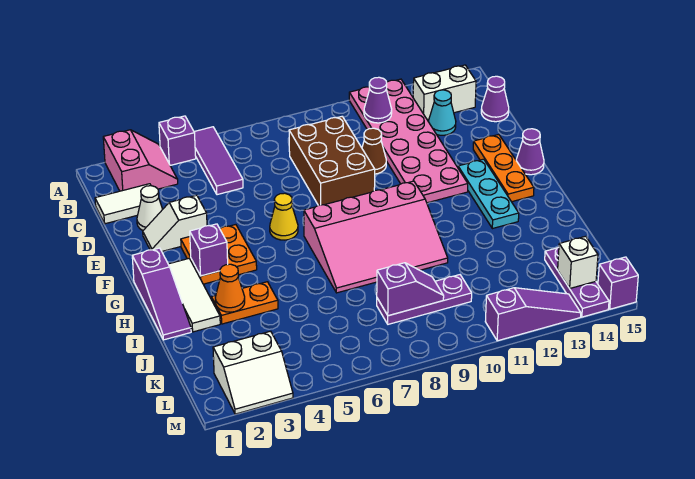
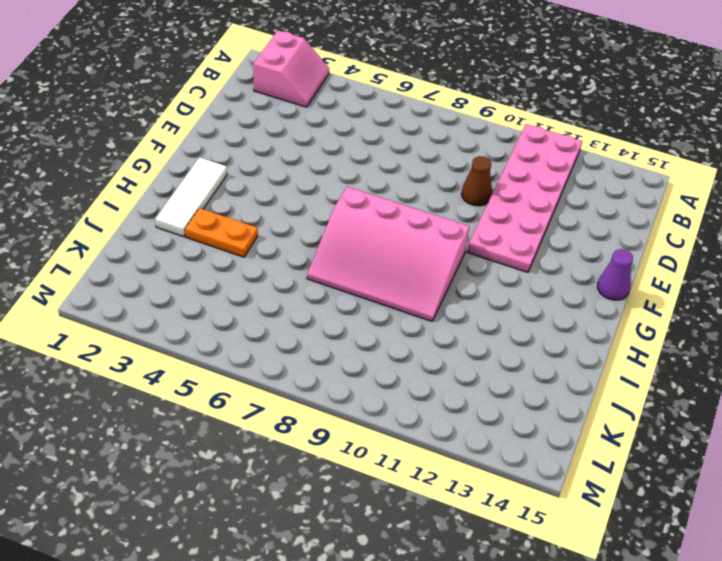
none -> purple brick A4 level 1
none -> purple tile A5:C5 level 1
none -> white brick B13:B14 level 1
none -> white tile C1:C2 level 1

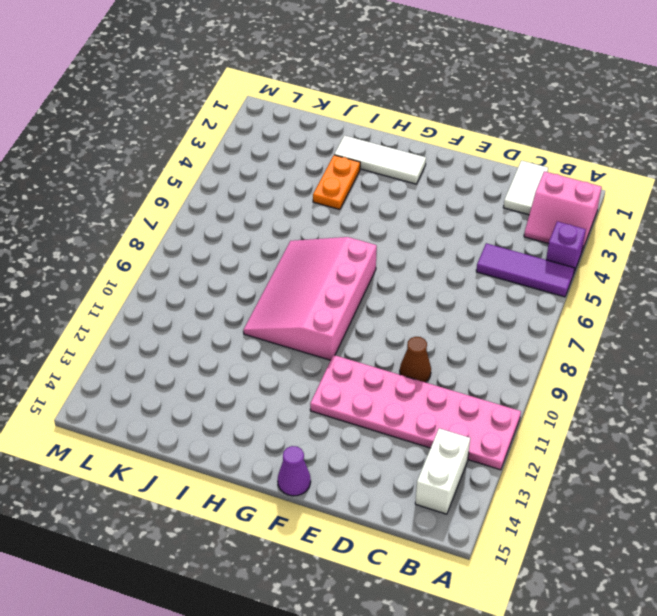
none -> brown brick C8:E9 level 1
none -> cyan cone C13 level 1
none -> purple cone C15 level 1
none -> white cone D2 level 1

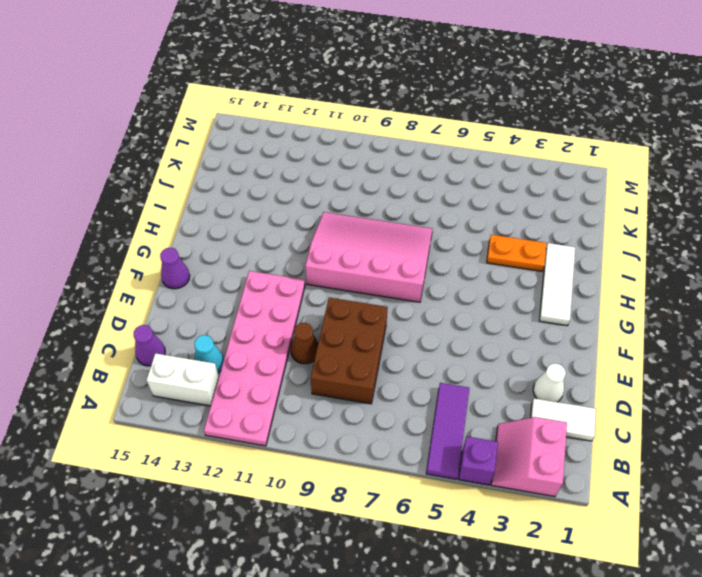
none -> white slope E2:E3 level 1 top 3
none -> orange plate E14:G14 level 1
none -> orange plate F3:G4 level 1
none -> yellow cone F6 level 1

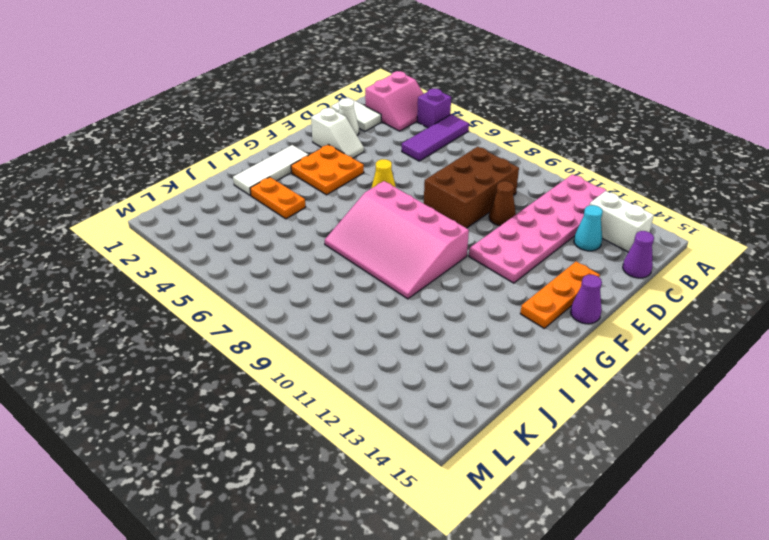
white slope E2:E3 level 1 top 2 -> white slope E2:E3 level 1 top 3
none -> cyan plate F13:H13 level 1
none -> purple slope G1:I1 level 1 top G
none -> purple plate K8:K10 level 1
none -> purple plate K14:M14 level 1

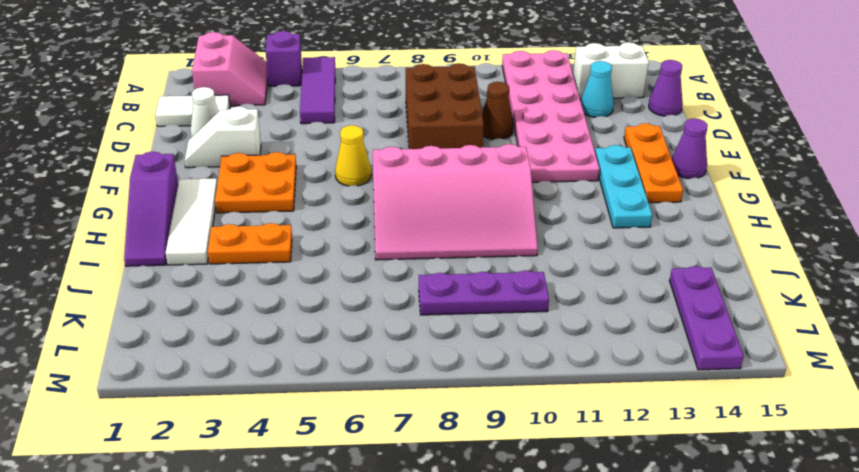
none -> white slope L2:M3 level 1 top L
none -> purple slope M11:M13 level 1 top 11
none -> purple brick M15 level 1
none -> purple cone B11 level 2

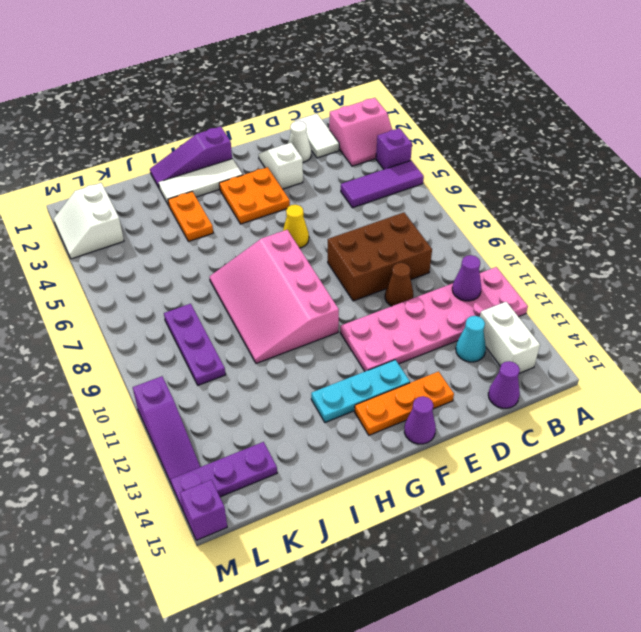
none -> purple brick G3 level 2
none -> orange cone I3 level 2
none -> purple slope K8:K9 level 2 top 8
none -> white brick L14 level 2

